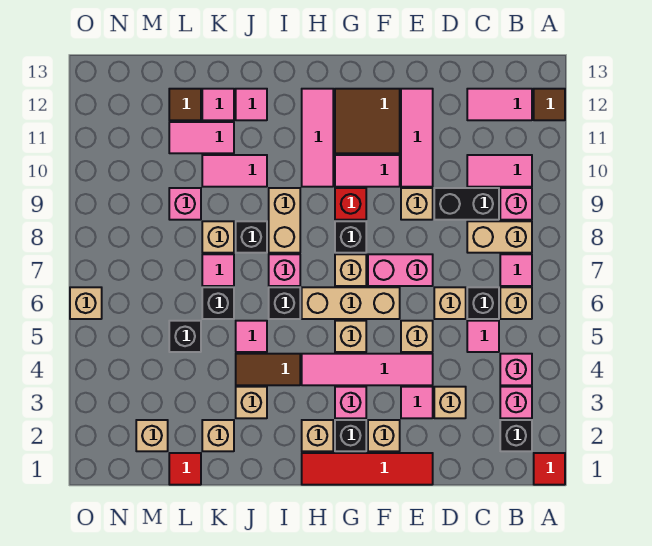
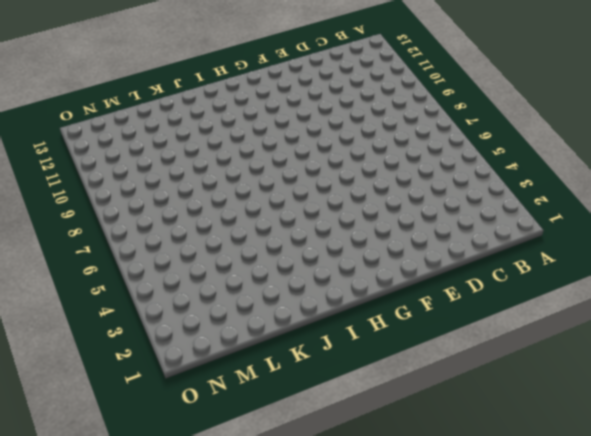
none -> red tile A1 level 1
none -> brown tile A12 level 1
none -> black brick B2 level 1
none -> pink brick B3 level 1

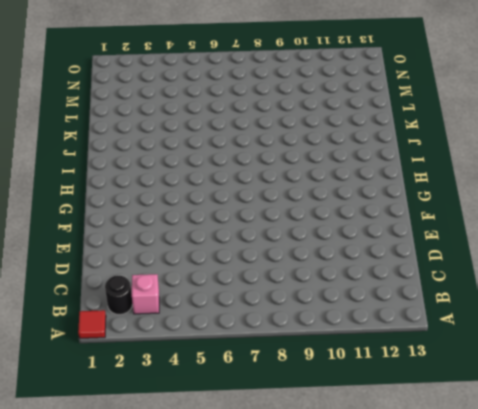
black round brick B2 level 1 -> black brick B2 level 1
none -> brown tile A12 level 1
none -> pink brick B4 level 1
none -> tan brick B6 level 1
none -> pink tile B7 level 1

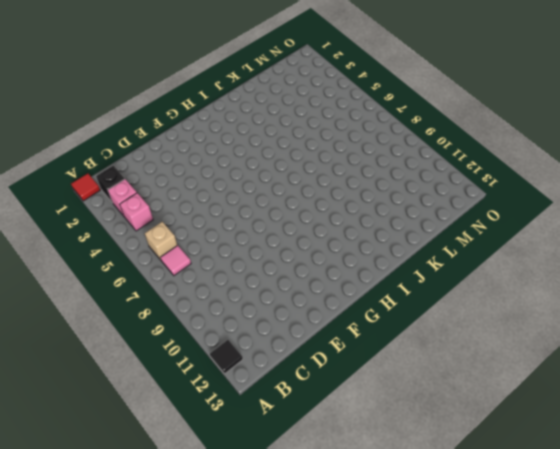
black tile A12 level 1 -> brown tile A12 level 1
none -> tan brick B8:C8 level 1
none -> pink brick B9 level 1
none -> pink tile B10:C10 level 1
none -> pink tile B12:C12 level 1

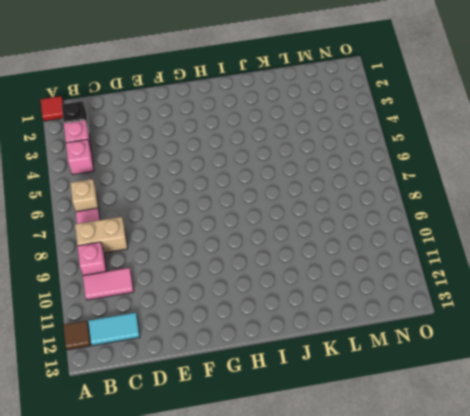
cyan tile B12:C12 level 1 -> pink tile B12:C12 level 1
none -> pink tile C5 level 1
none -> black brick C6 level 1
none -> black brick C9:D9 level 1
none -> tan brick D3 level 1

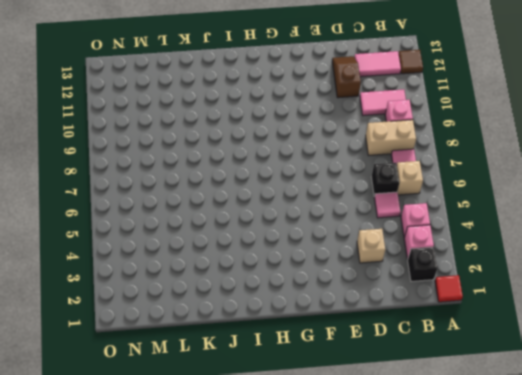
brown slope D11:D12 level 1 top 11 -> none
none -> black brick C9:D9 level 1
none -> tan brick D6 level 1
none -> red tile E1:H1 level 1
none -> pink tile E3 level 1

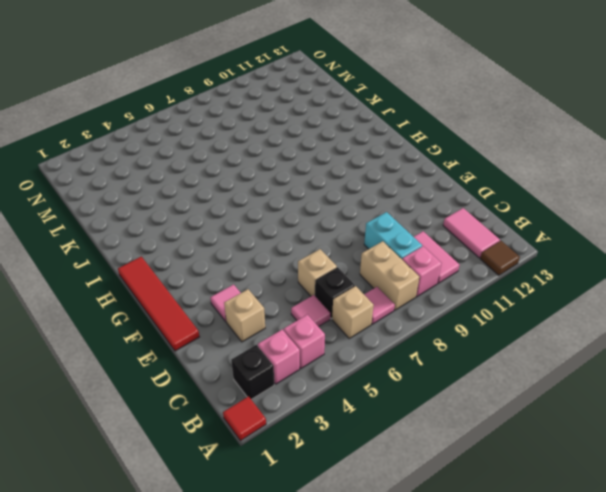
cyan brick C9:D9 level 1 -> black brick C9:D9 level 1
none -> pink tile E4:H4 level 1
none -> tan brick E5 level 1
none -> pink brick E7:F7 level 1
none -> tan brick E9 level 1

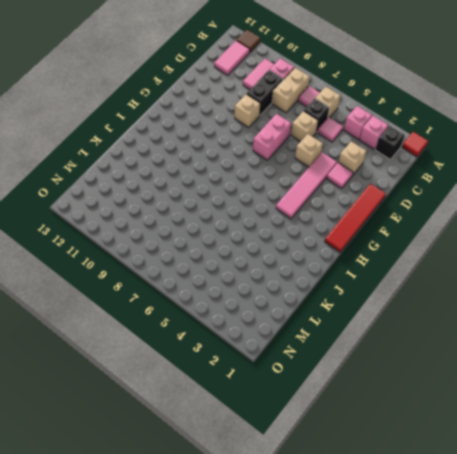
none -> pink tile E10:E12 level 1
none -> tan brick F2 level 1
none -> tan brick F6:H6 level 1
none -> pink tile F10:G10 level 1

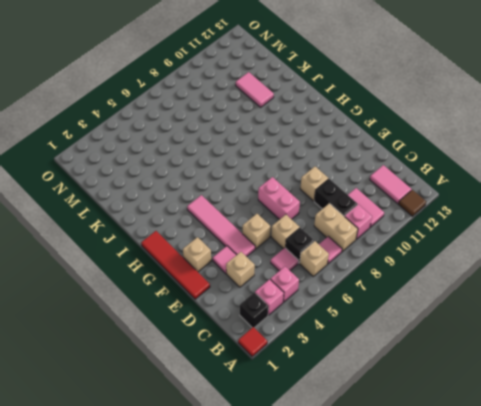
none -> pink tile E10:E12 level 1
none -> tan brick F6:H6 level 1
none -> pink tile F10:G10 level 1
none -> brown tile F11:G12 level 1

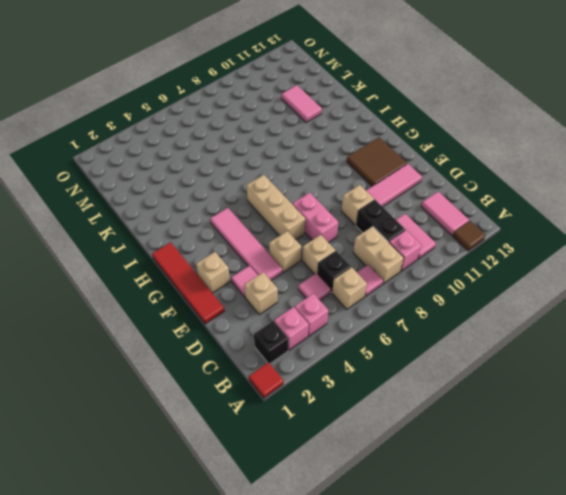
none -> pink tile F10:G10 level 1
none -> black brick G2 level 1
none -> pink brick G3 level 1
none -> tan brick G5 level 1

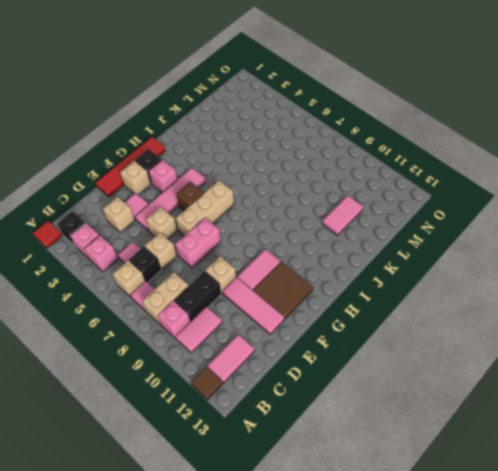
brown brick G5 level 1 -> tan brick G5 level 1
none -> tan brick G7 level 1
none -> black brick G8 level 1
none -> red brick G9 level 1
none -> tan brick H2 level 1

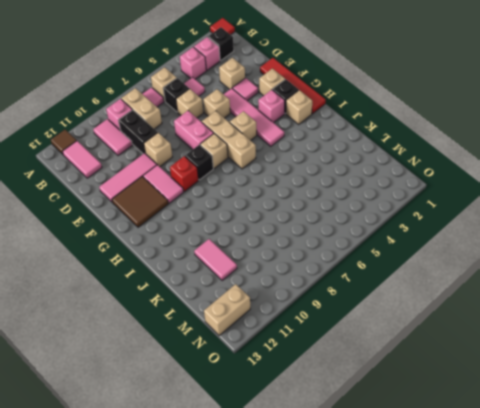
tan brick N12:N13 level 1 -> tan brick I8:I9 level 1
none -> pink tile H10:H12 level 1
none -> brown tile I4:J4 level 1
none -> black brick I6 level 1
none -> pink brick I7 level 1

